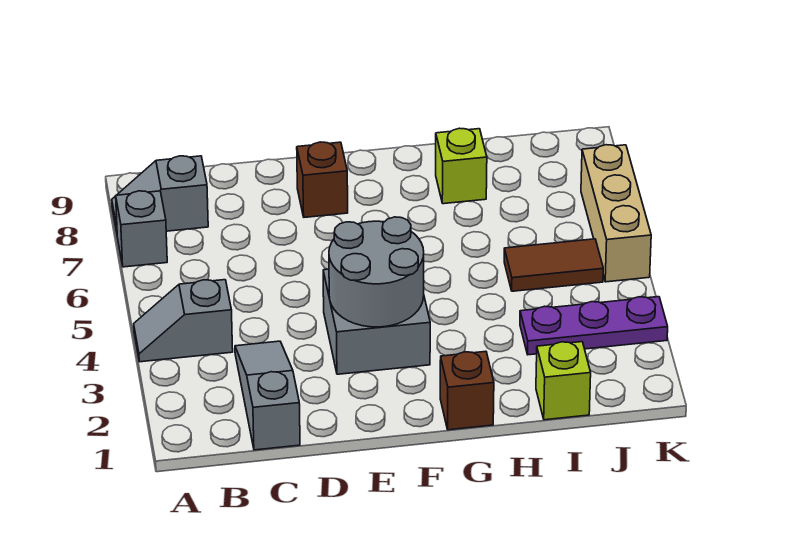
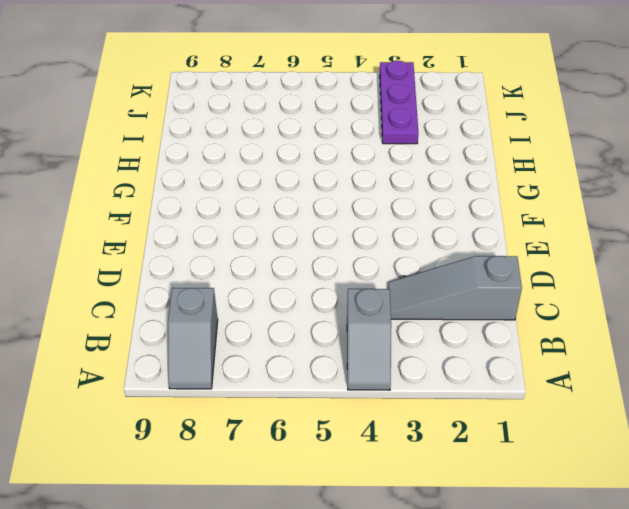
none -> grey brick A7 level 1
none -> grey brick E3:F4 level 1
none -> brown brick E8 level 1

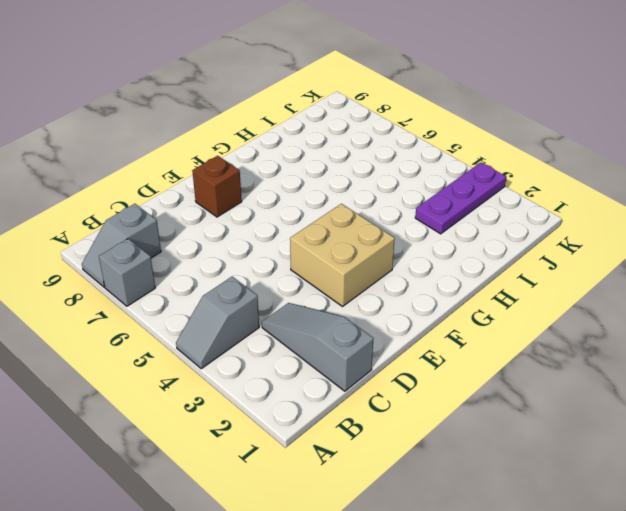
tan brick E3:F4 level 1 -> grey brick E3:F4 level 1
none -> brown brick G1 level 1
none -> lime brick H8 level 1
none -> lime brick I1 level 1

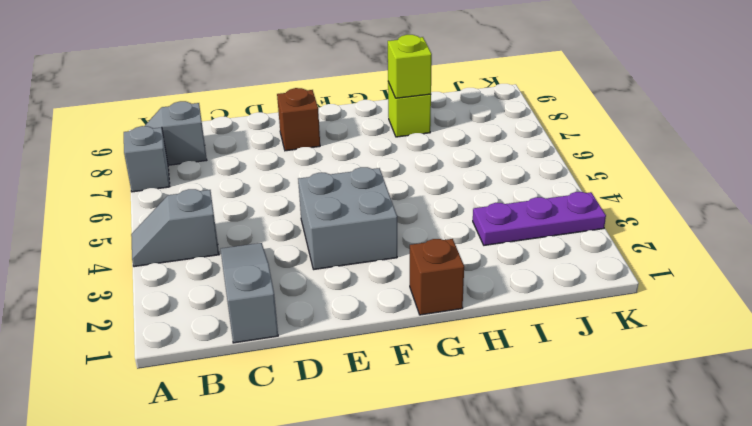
lime brick H8 level 2 -> lime brick I1 level 1
none -> brown tile I5:J5 level 1
none -> tan brick K5:K7 level 1
none -> grey round brick E3:F4 level 2

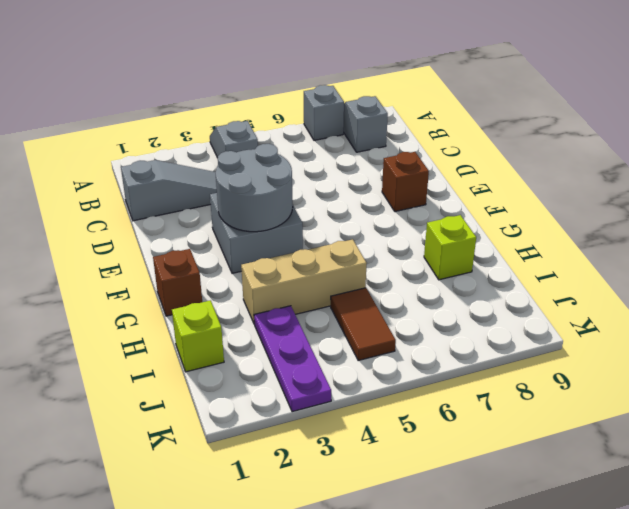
tan brick H3:H5 level 1 -> tan brick K5:K7 level 1

